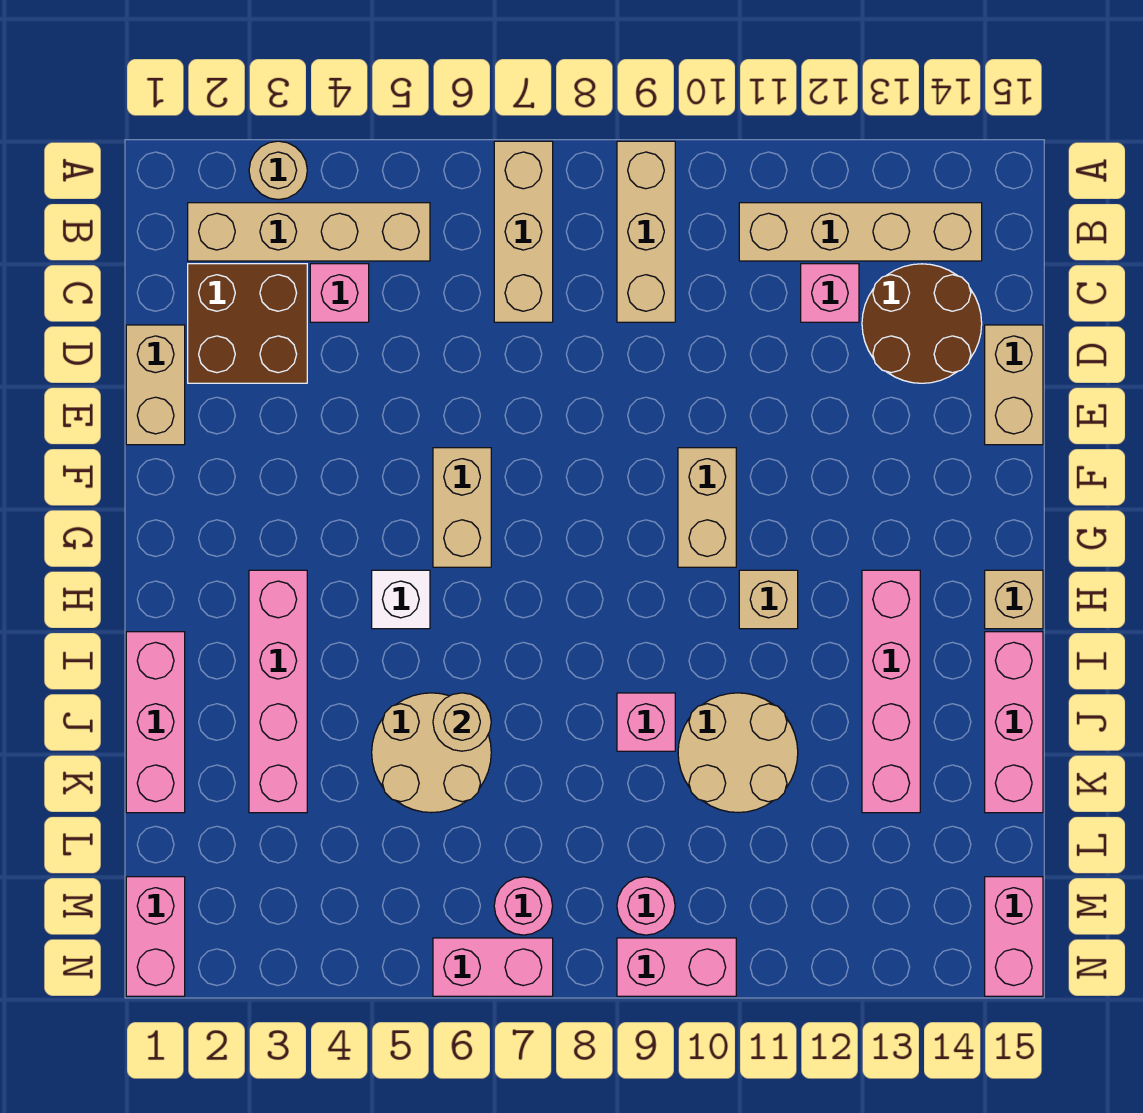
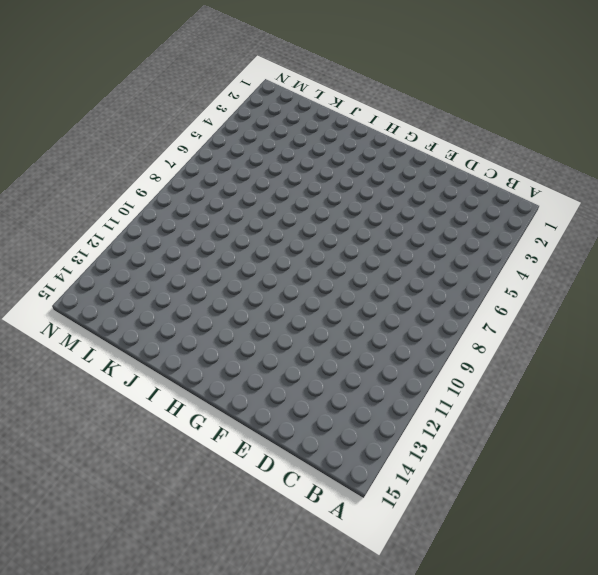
none -> tan round brick A3 level 1
none -> tan brick A7:C7 level 1
none -> tan brick A9:C9 level 1
none -> tan brick B2:B5 level 1

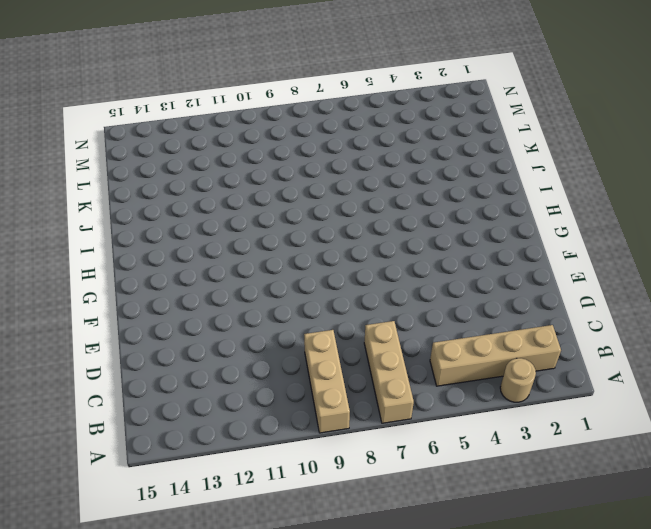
none -> tan brick B11:B14 level 1
none -> brown brick C2:D3 level 1
none -> pink brick C4 level 1
none -> pink brick C12 level 1

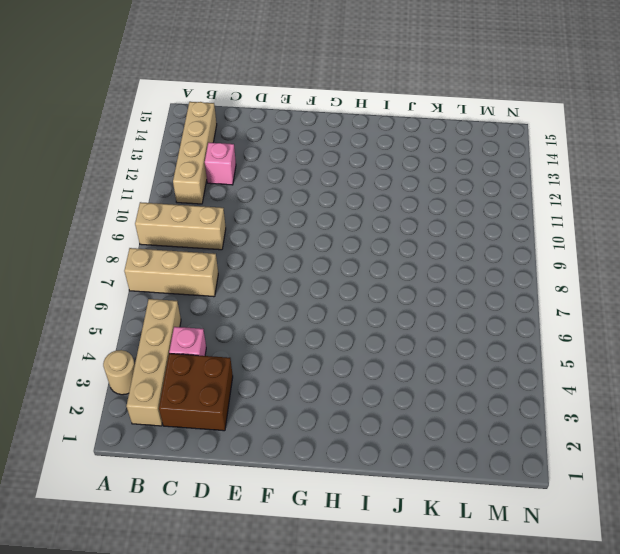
none -> brown round brick C13:D14 level 1
none -> tan brick D1:E1 level 1
none -> tan brick D15:E15 level 1
none -> tan brick F6:G6 level 1

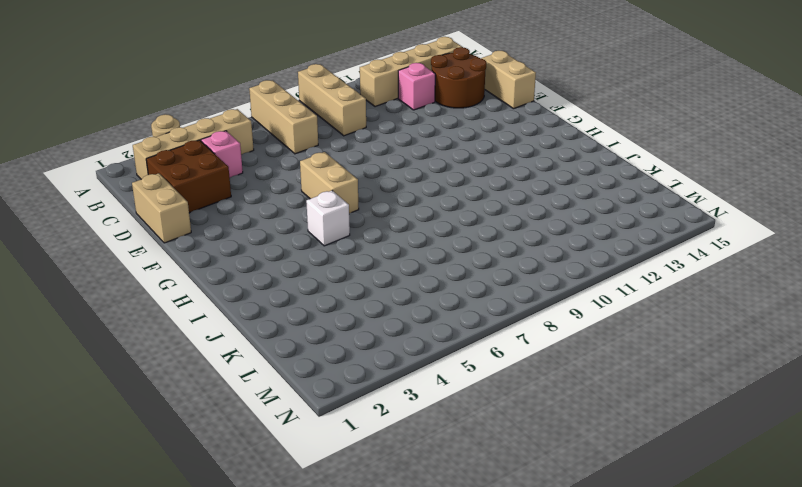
none -> tan brick F10:G10 level 1
none -> pink brick H3:K3 level 1
none -> tan brick H11 level 1
none -> pink brick H13:K13 level 1

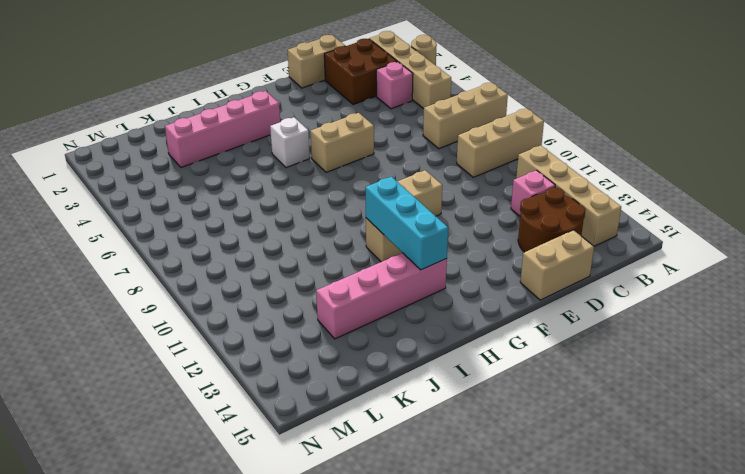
cyan brick H11:H13 level 2 -> none
none -> tan brick H15 level 1
none -> pink brick I1:K1 level 1
none -> pink brick I15:K15 level 1
none -> tan round brick J5:K6 level 1

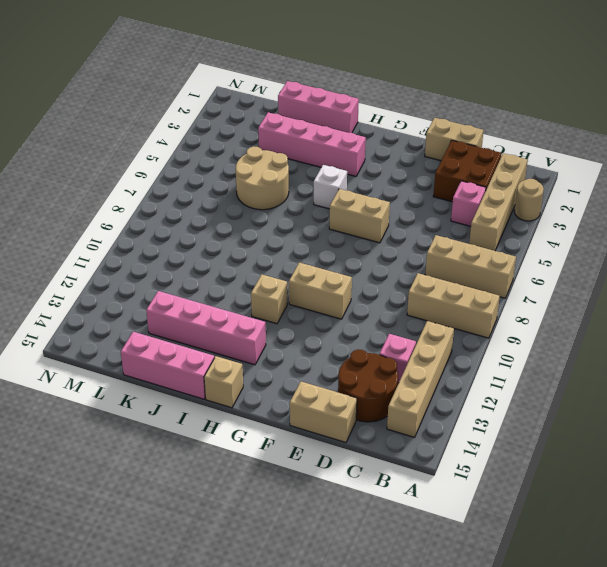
none -> pink brick J9 level 1
none -> tan round brick J10:K11 level 1
none -> pink brick M1:N1 level 1
none -> pink round brick M7 level 1

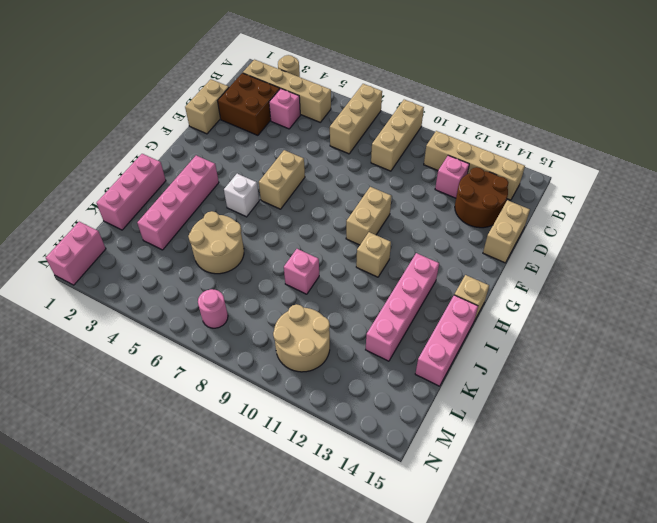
tan round brick L10:M11 level 1 -> tan round brick J10:K11 level 1
none -> pink round brick M9 level 1
none -> pink brick M15:N15 level 1
none -> pink brick N6:N7 level 1
none -> pink brick N9:N10 level 1

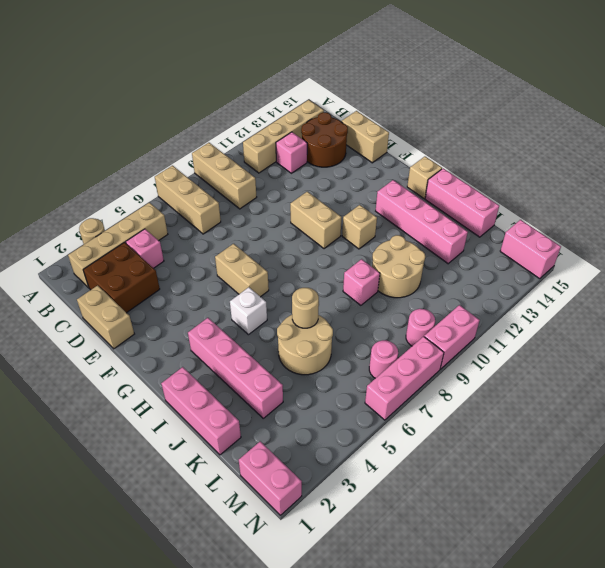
pink brick N6:N8 level 1 -> pink brick N6:N7 level 1

